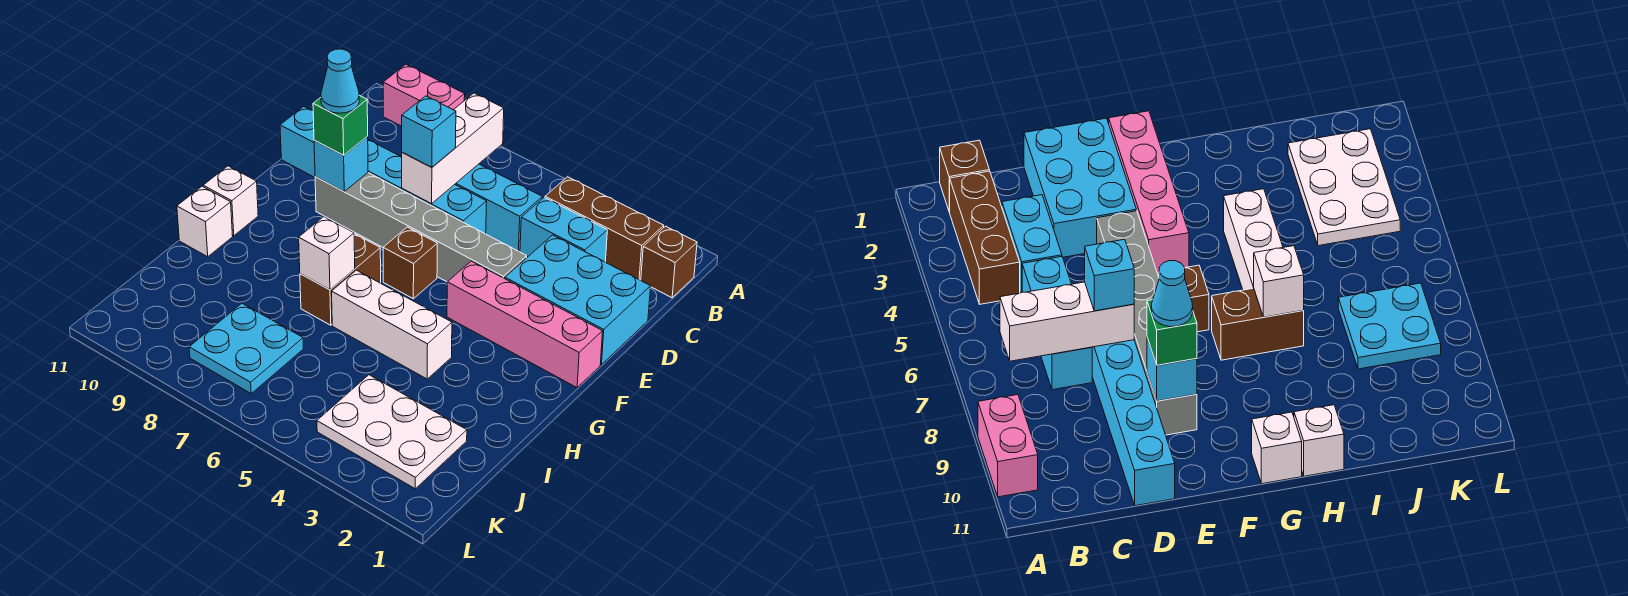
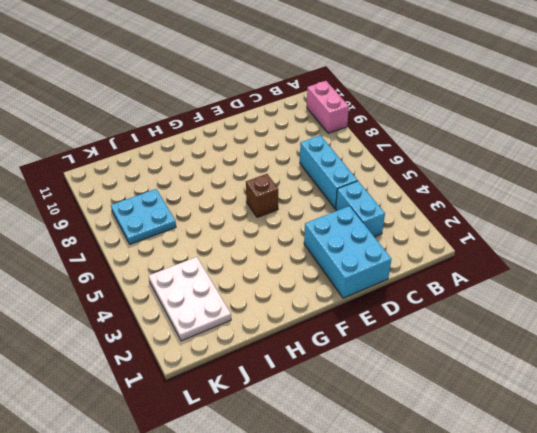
none -> brown brick B1 level 1
none -> brown brick B2:B4 level 1
none -> cyan brick D6:D11 level 1

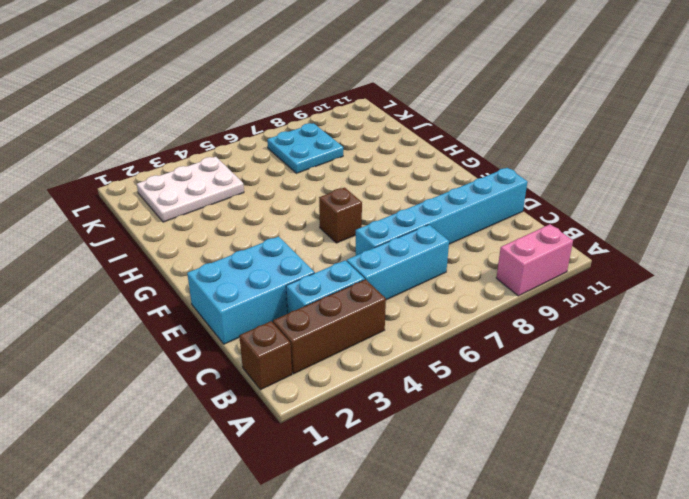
none -> grey brick E4:E9 level 1
none -> pink brick F1:F4 level 1
none -> brown brick G7:H7 level 1

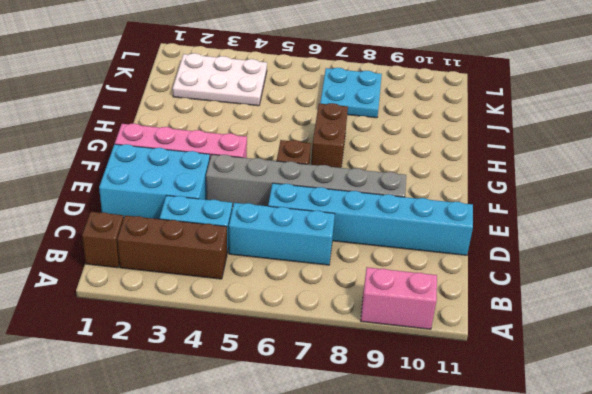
none -> white brick G11 level 1
none -> white brick H4:H6 level 1
none -> white brick H11 level 1

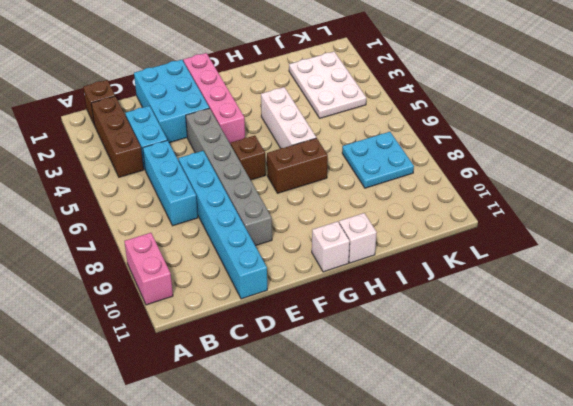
none -> white brick B7:D7 level 2
none -> cyan brick E9 level 2
none -> white brick H7 level 2

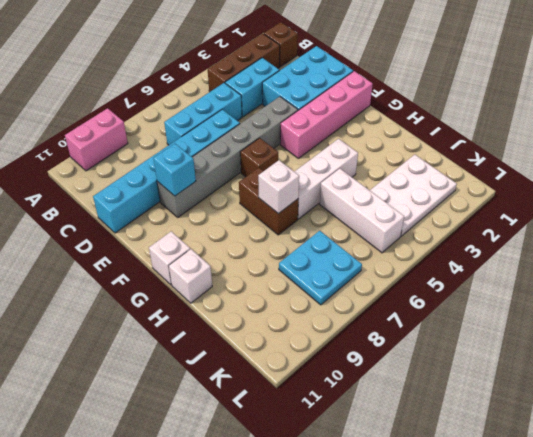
white brick I5:K5 level 1 -> white brick B7:D7 level 2
none -> cyan brick D7 level 3
none -> green brick E9 level 3
none -> cyan cone E9 level 4

